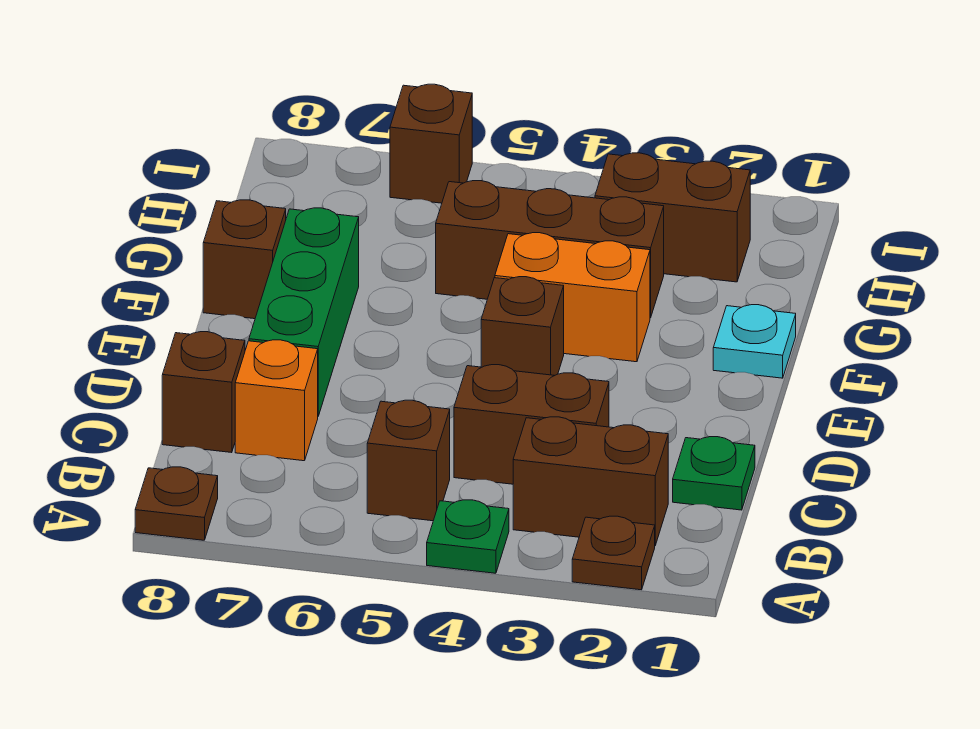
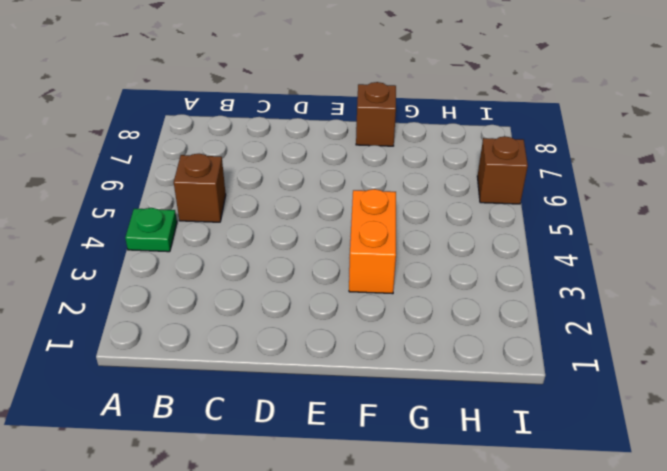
none -> brown plate A2 level 1
none -> brown plate A8 level 1
none -> brown brick B2:B3 level 1

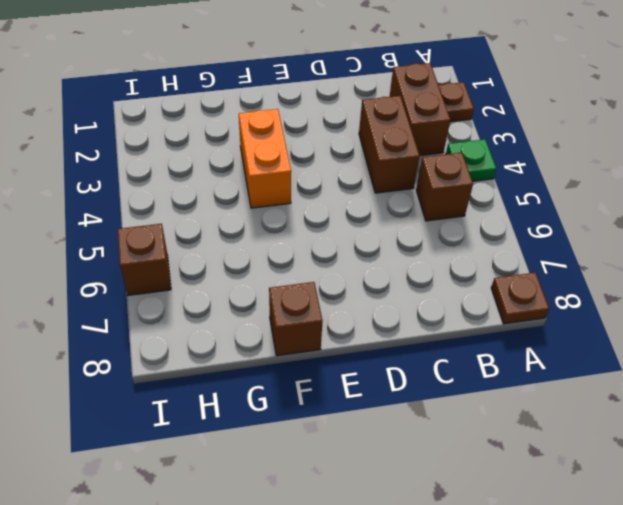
none -> green plate C1 level 1
none -> orange brick C7 level 1
none -> brown brick C8 level 1

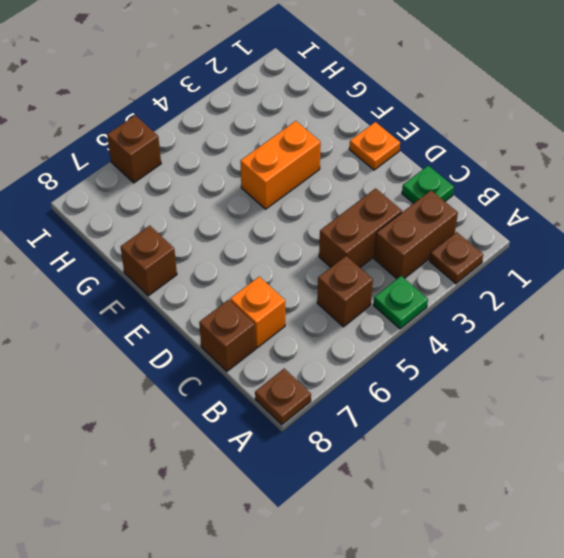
orange plate E1 level 1 -> none
none -> green brick D7:F7 level 1
none -> brown brick E4 level 1
none -> cyan plate F1 level 1

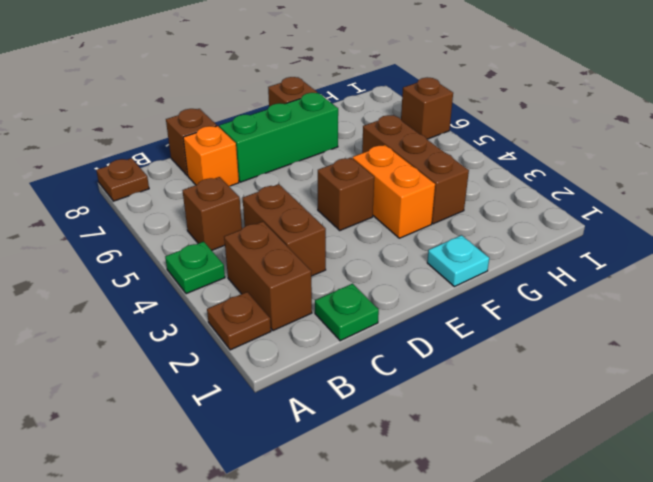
none -> brown brick H2:H3 level 1

